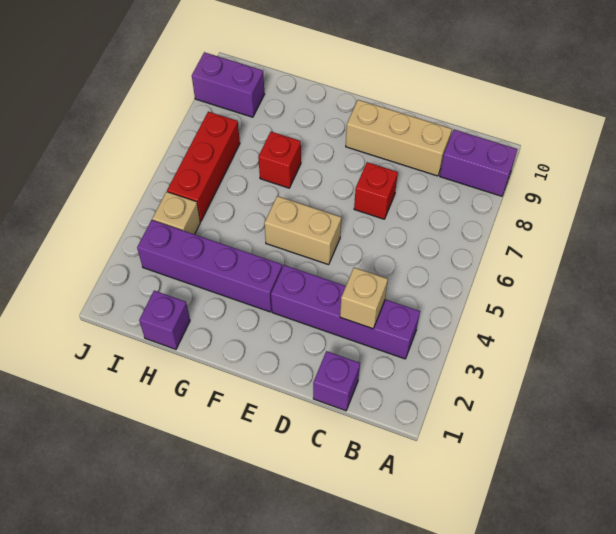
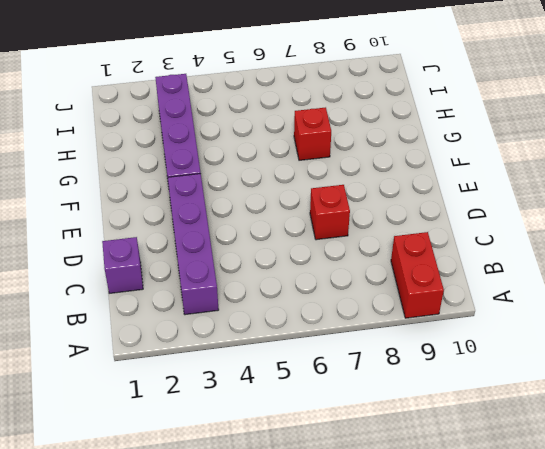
red brick A9:B9 level 1 -> purple brick A9:B9 level 1
none -> tan brick C9:E9 level 1
none -> tan brick E5:F5 level 1
none -> purple brick H1 level 1

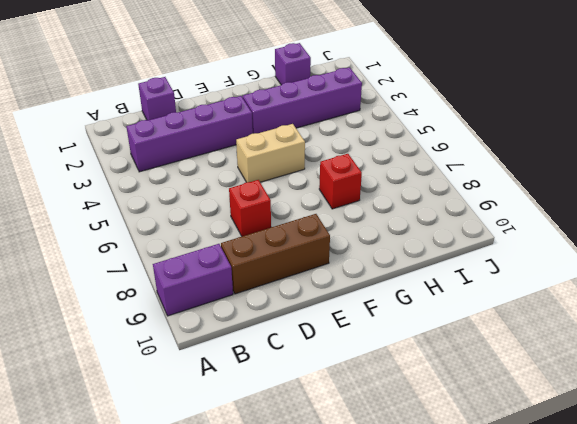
brown brick C9:E9 level 1 -> tan brick C9:E9 level 1
none -> tan brick I4 level 1
none -> red brick I5:I7 level 1
none -> purple brick I9:J9 level 1

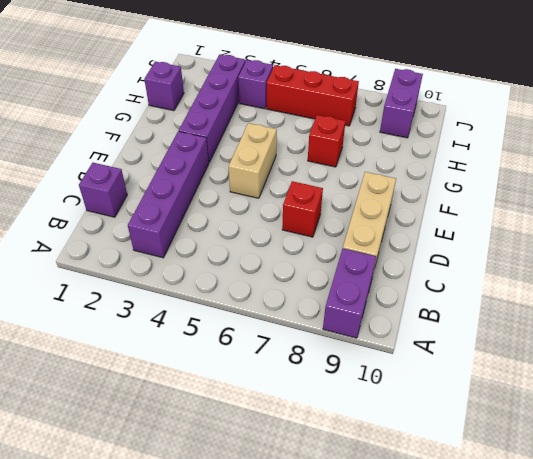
purple brick I4 level 1 -> tan brick I4 level 1
none -> tan brick C3 level 2

